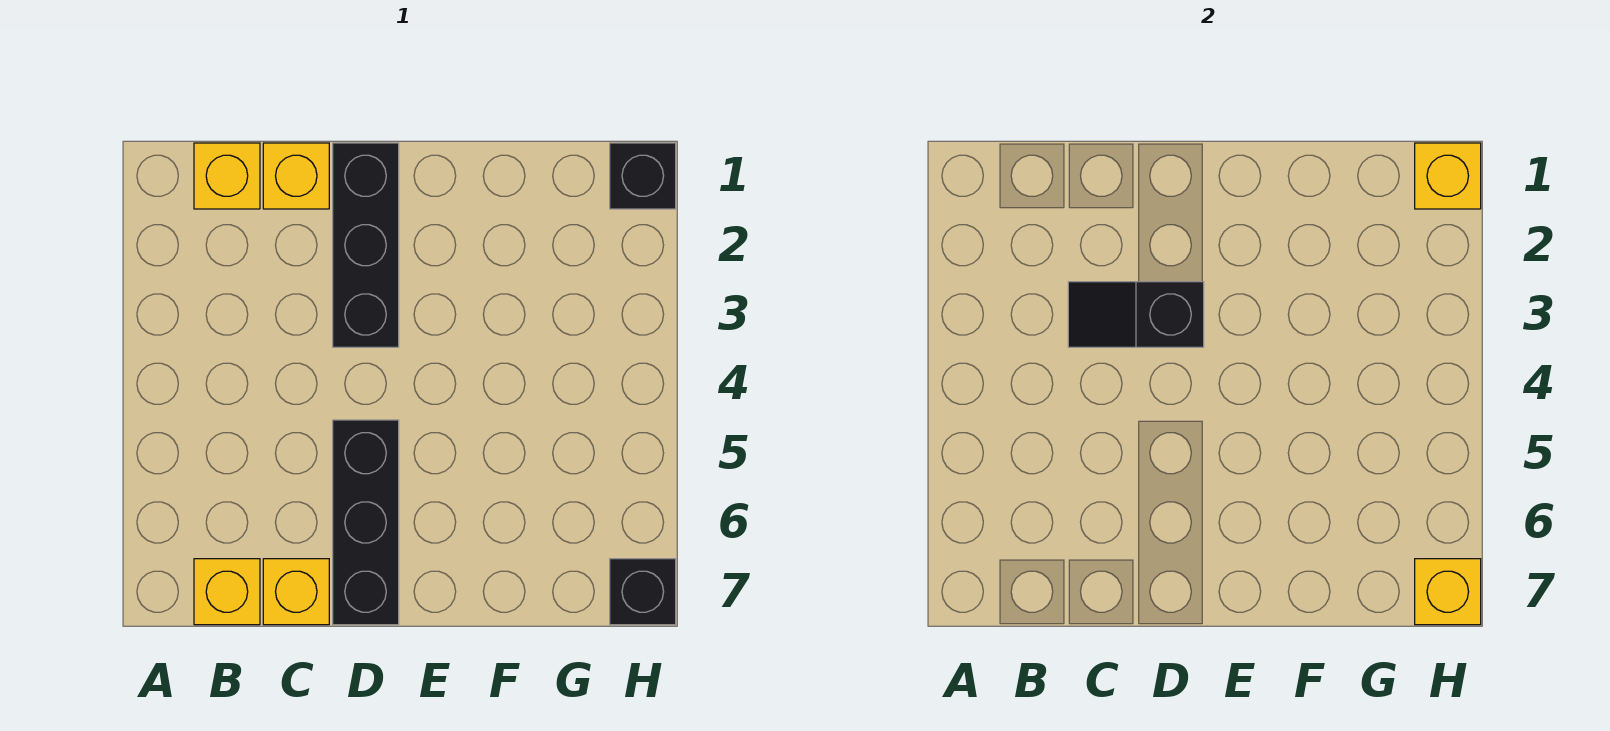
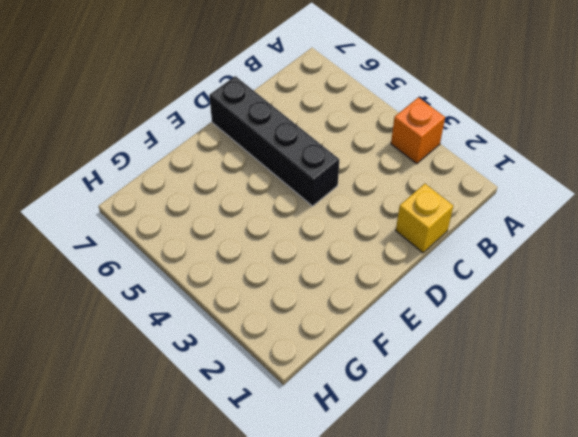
orange brick A3 level 1 -> none
black brick D4:D7 level 1 -> black brick D5:D7 level 1
none -> yellow brick B1 level 1
none -> yellow brick B7 level 1

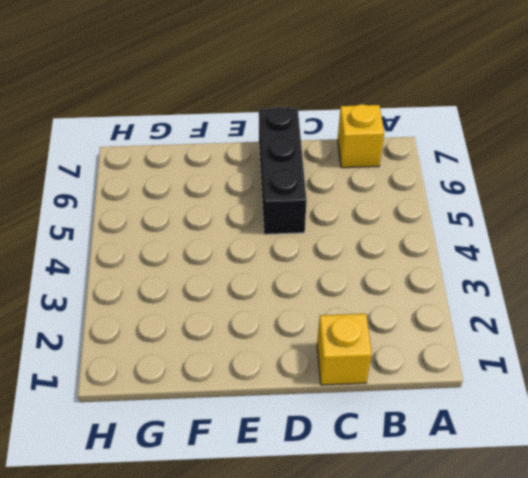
none -> yellow brick B1 level 1
none -> yellow brick C7 level 1

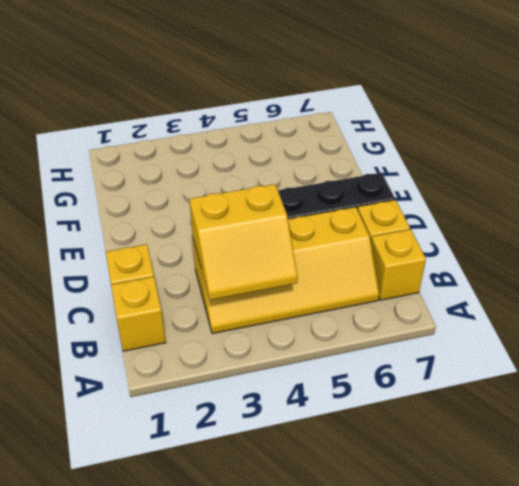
yellow slope B3:C6 level 1 top C -> none
yellow slope B3:C4 level 2 top C -> black slope C3:D3 level 2 top D
none -> black brick D1:D3 level 1
none -> black brick H1 level 1

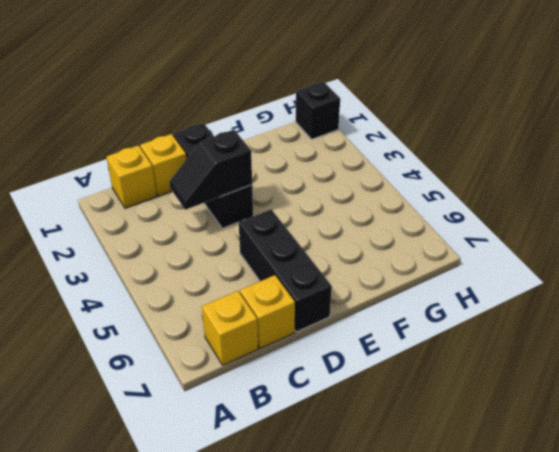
none -> black brick H7 level 1
none -> yellow brick H1 level 2

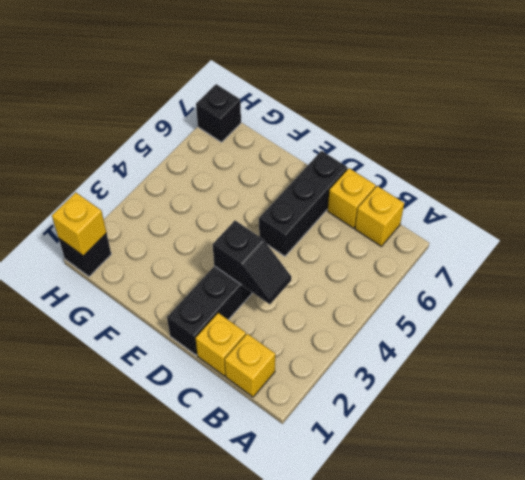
none -> yellow brick H7 level 2

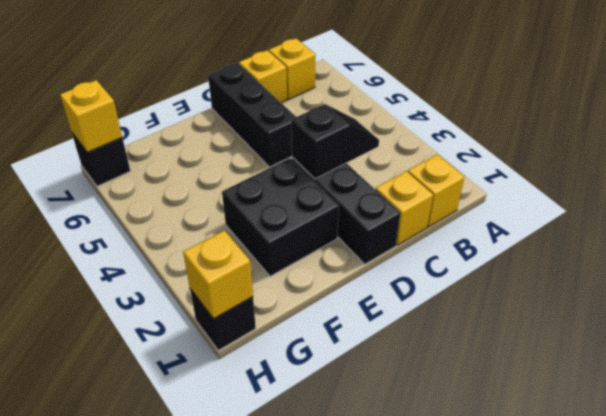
black brick E2:F3 level 1 -> none

